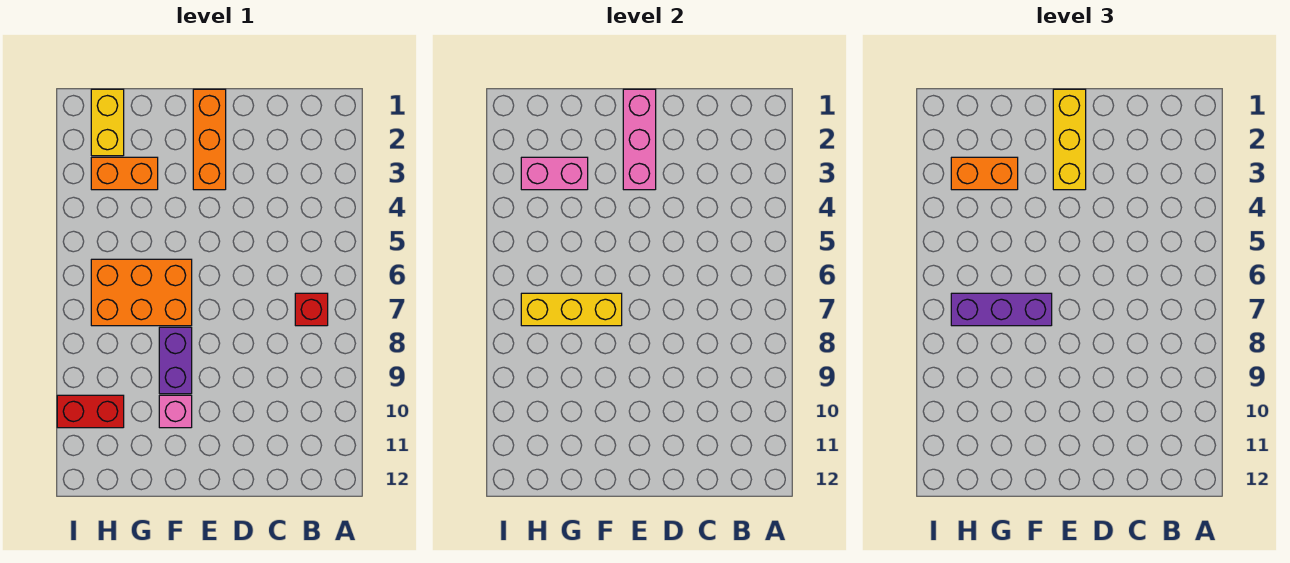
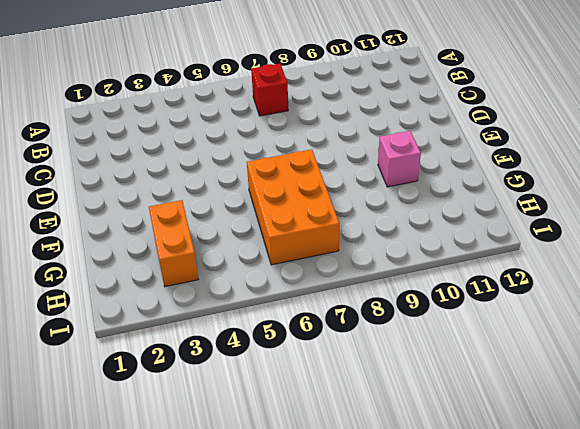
none -> orange brick E1:E3 level 1
none -> purple brick F8:F9 level 1
none -> yellow brick H1:H2 level 1

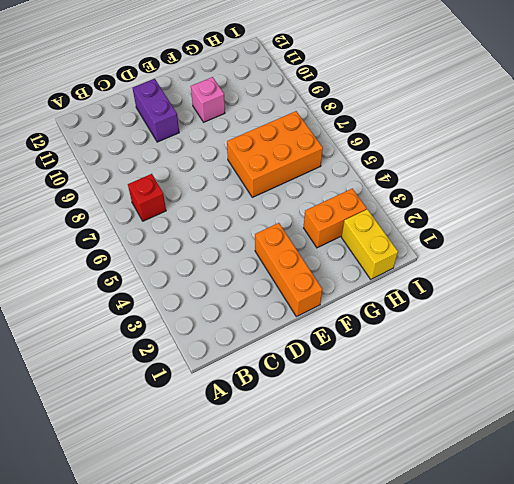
purple brick D10:D11 level 1 -> purple brick F8:F9 level 1
none -> red brick H10:I10 level 1
none -> pink brick E1:E3 level 2
none -> yellow brick F7:H7 level 2

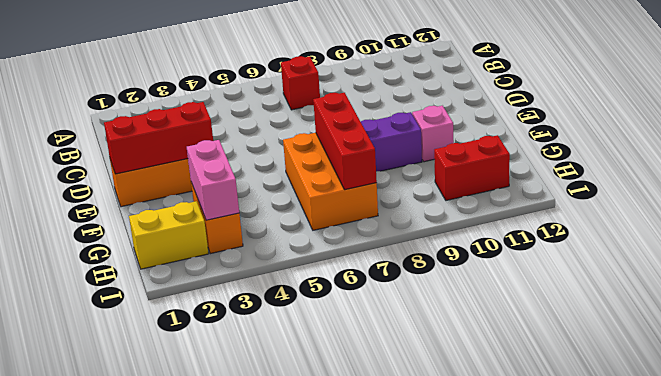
red brick E1:E3 level 2 -> pink brick E1:E3 level 2
red brick F7:H7 level 2 -> yellow brick F7:H7 level 2
red brick H10:H11 level 1 -> red brick H10:I10 level 1
none -> yellow brick E1:E3 level 3
none -> purple brick F7:H7 level 3
none -> orange brick G3:H3 level 3

